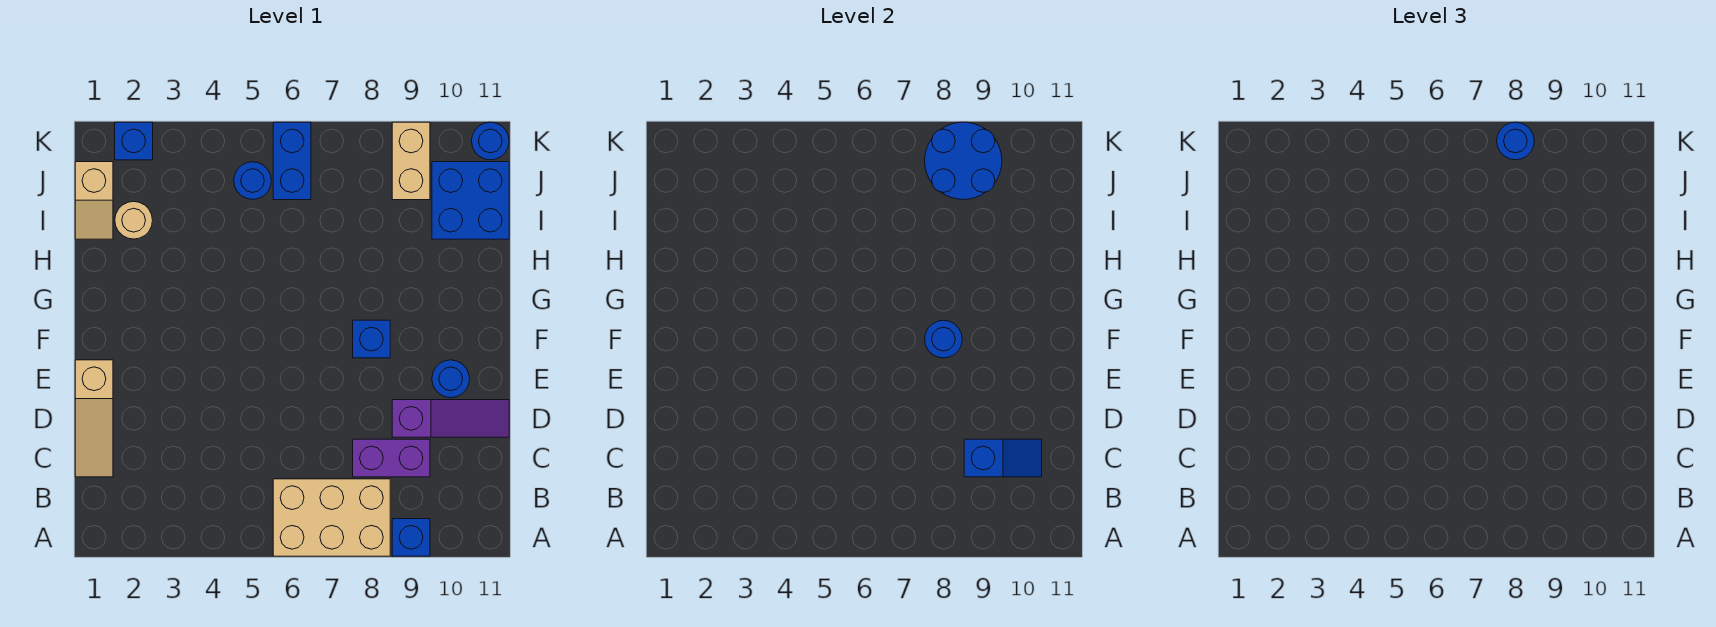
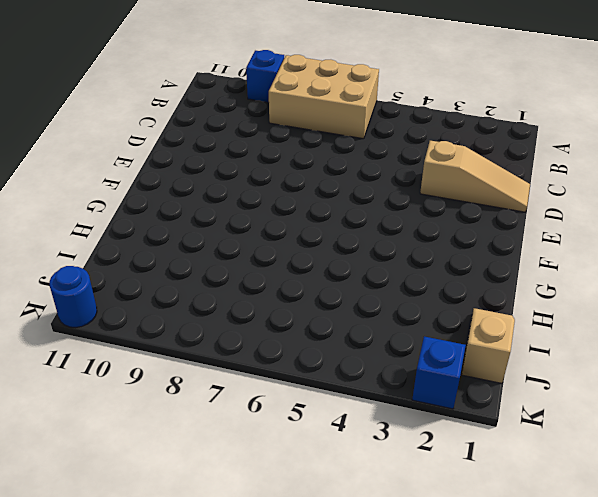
tan slope D1:D3 level 1 top 3 -> tan slope C1:E1 level 1 top E
none -> purple brick C8:C9 level 1
none -> purple slope D9:D11 level 1 top 9
none -> blue round brick E10 level 1

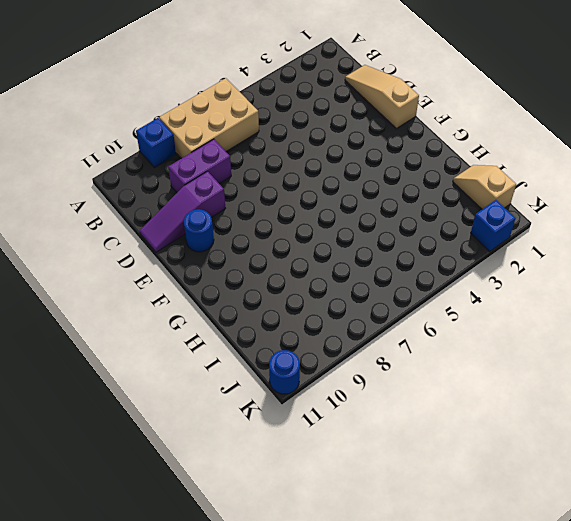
none -> blue brick F8 level 1
none -> tan round brick I2 level 1
none -> blue brick I10:J11 level 1

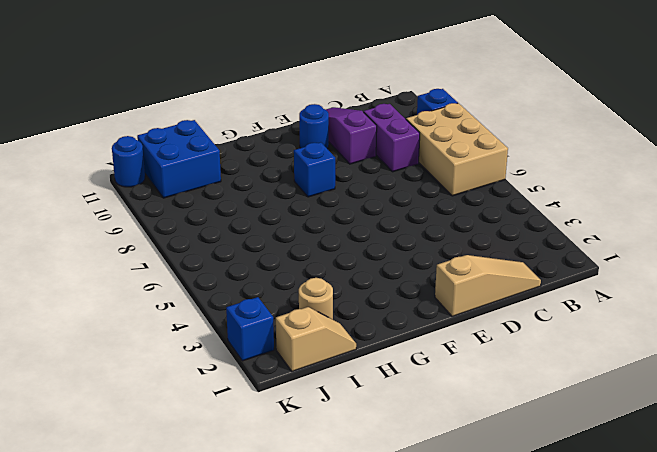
none -> blue round brick J5 level 1
none -> blue brick J6:K6 level 1
none -> tan brick J9:K9 level 1

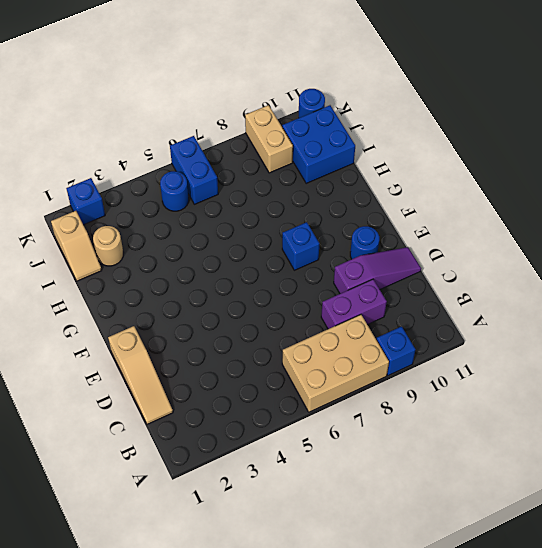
none -> blue slope C9:C10 level 2 top 9
none -> blue round brick F8 level 2
none -> blue round brick J8:K9 level 2

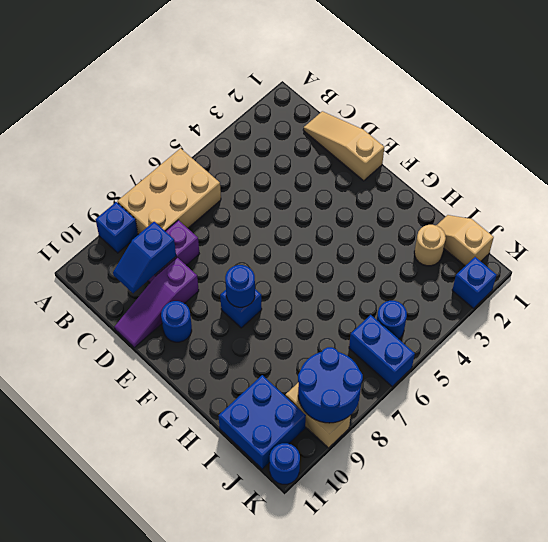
none -> blue round brick K8 level 3

